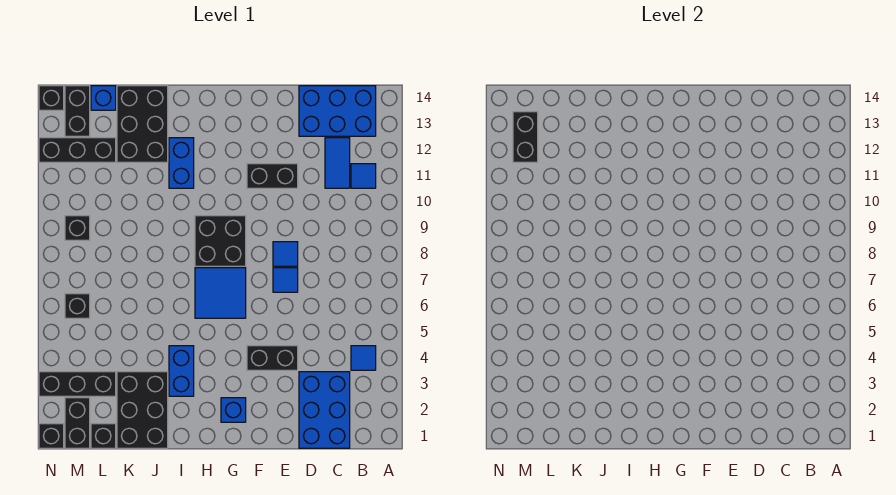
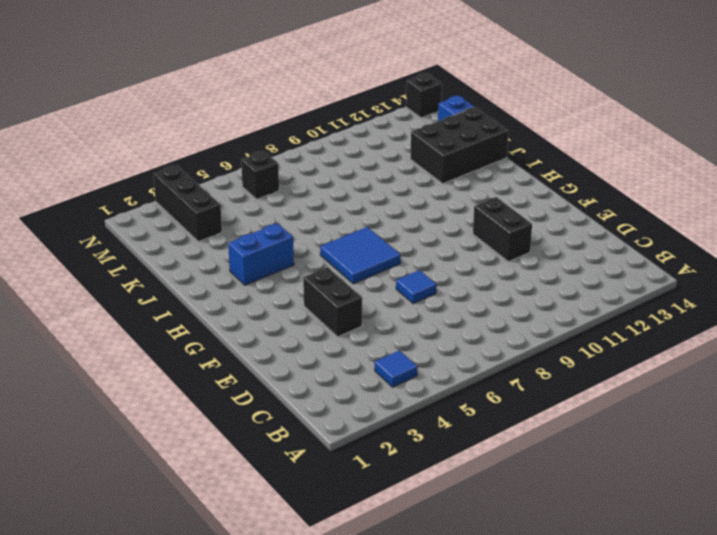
none -> blue tile B11 level 1
none -> blue brick B13:D14 level 1
none -> blue brick C1:D3 level 1

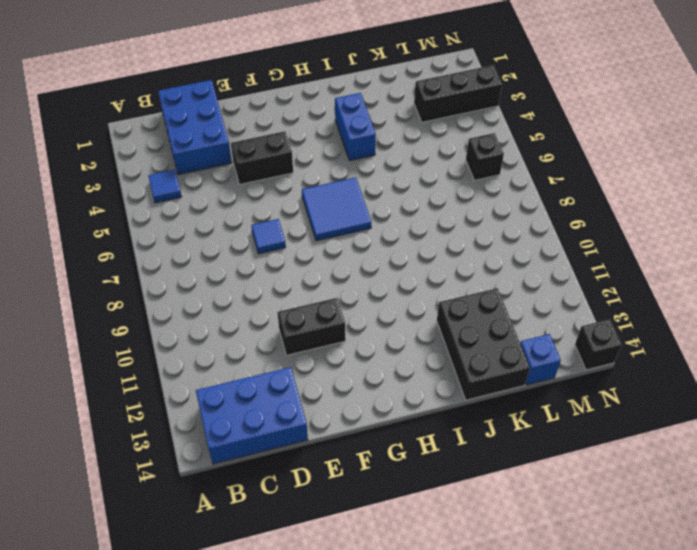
none -> blue tile B11 level 1
none -> blue tile C11:C12 level 1
none -> blue tile E8 level 1

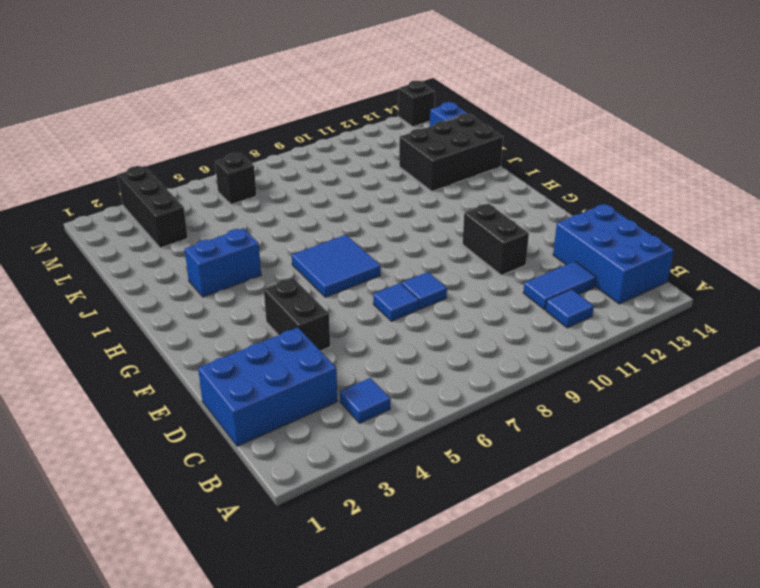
none -> blue brick G2 level 1
none -> black brick G8:H9 level 1
none -> blue brick I11:I12 level 1

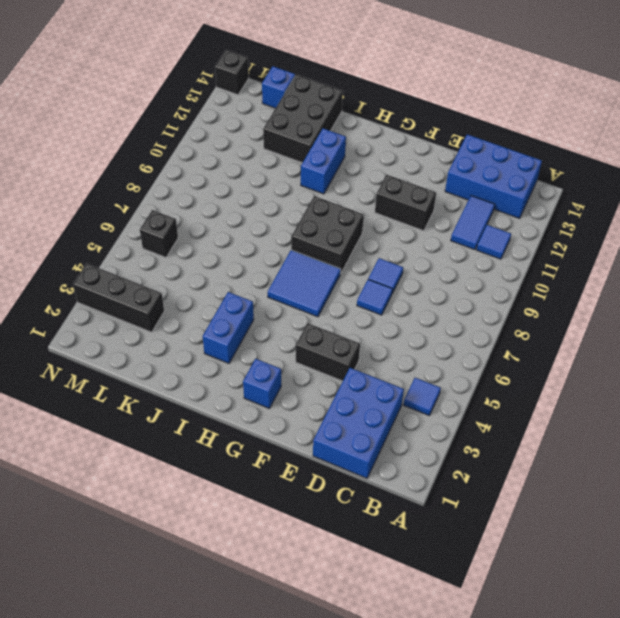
none -> black brick J1:K3 level 1
none -> black brick L1 level 1
none -> black brick L12:N12 level 1

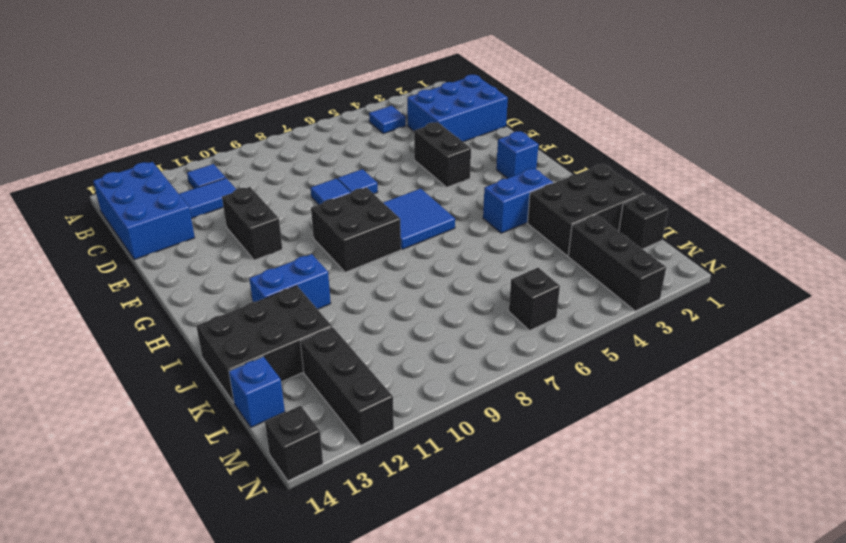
none -> black brick M1:M2 level 1
none -> black brick M9 level 1
none -> black brick M13:M14 level 1

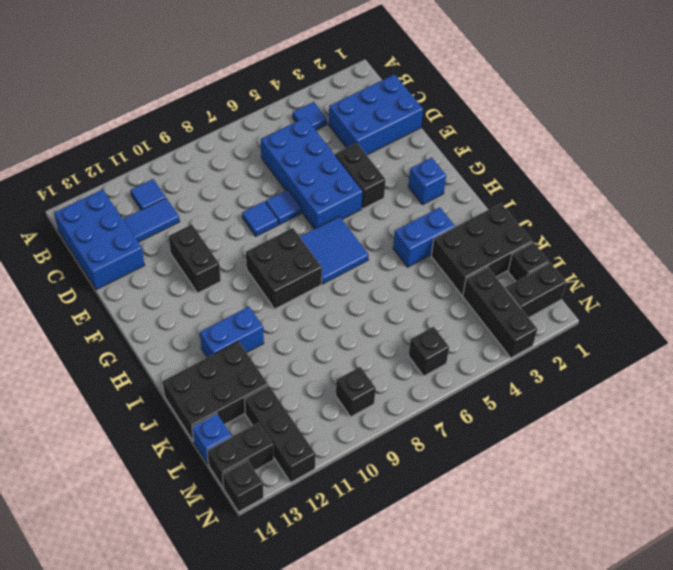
blue brick C5:F6 level 1 -> none
none -> black brick N1 level 1
none -> black brick M12:M13 level 2

